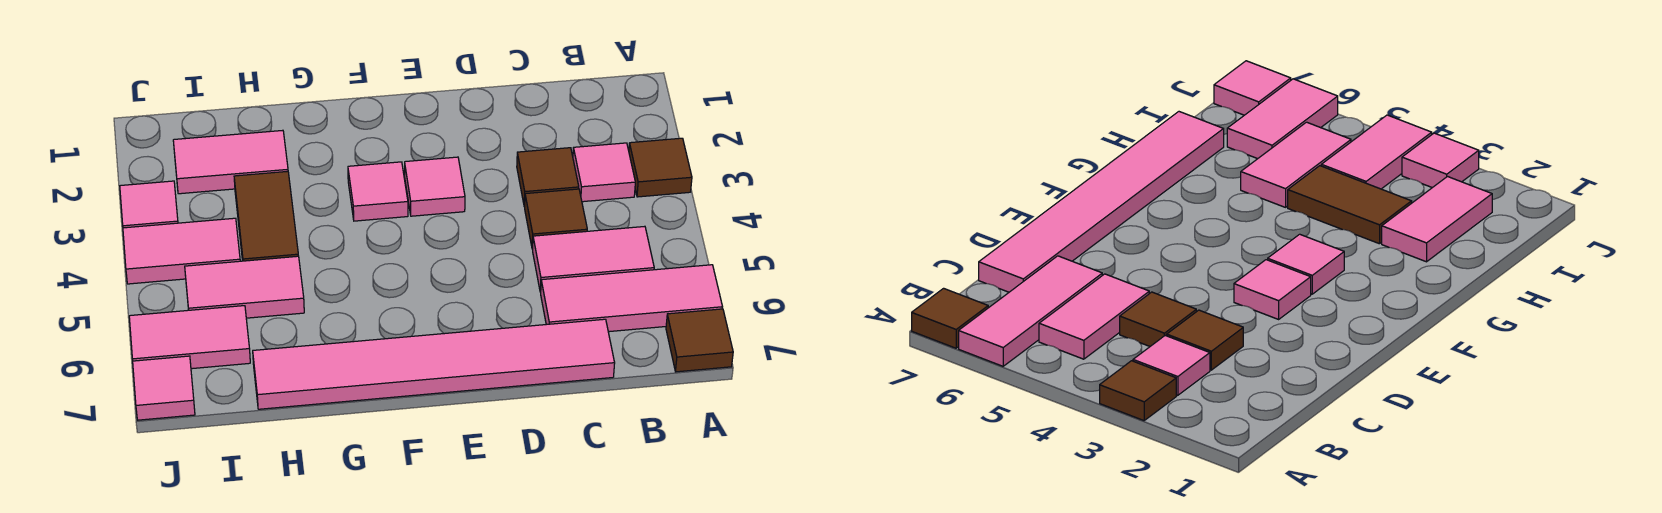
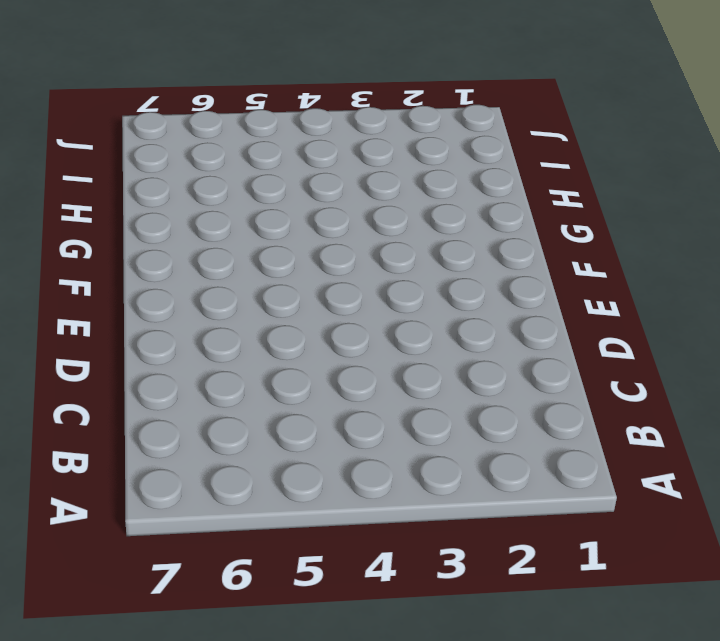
none -> brown tile A3 level 1
none -> pink tile A6:C6 level 1
none -> brown tile A7 level 1

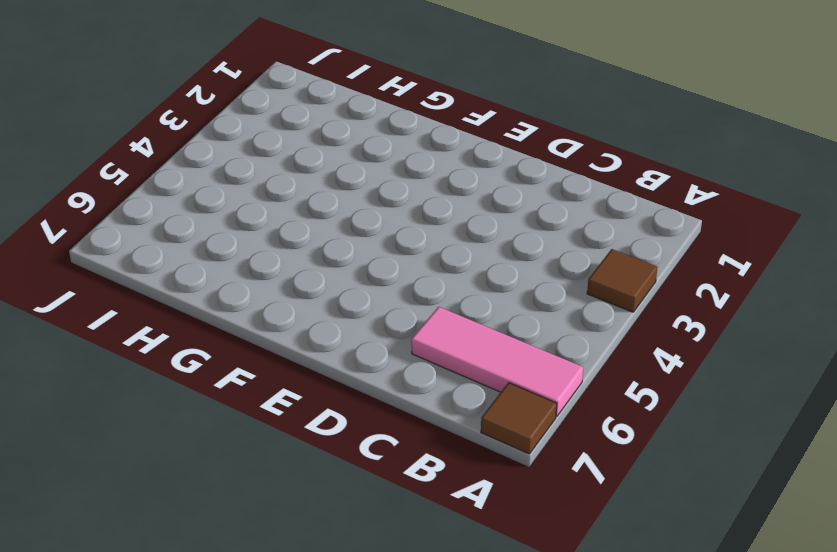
none -> pink tile B3 level 1
none -> pink tile B5:C5 level 1
none -> brown tile C3 level 1

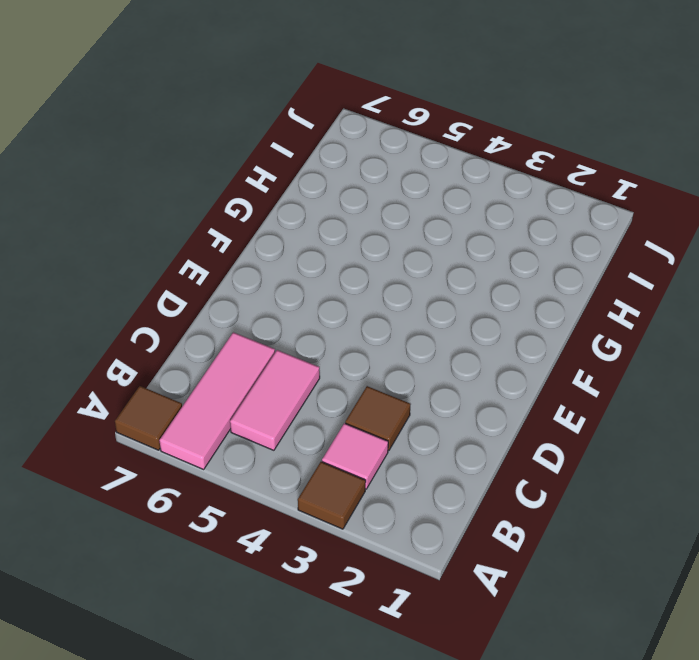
none -> brown tile C4 level 1
none -> pink tile C7:H7 level 1
none -> pink tile E3 level 1

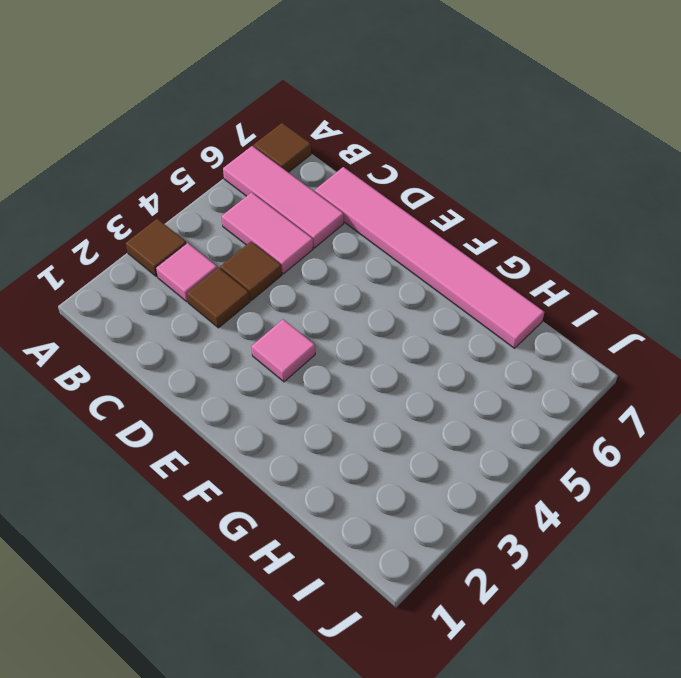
none -> pink tile F3 level 1
none -> pink tile H2:I2 level 1
none -> brown tile H3:H4 level 1

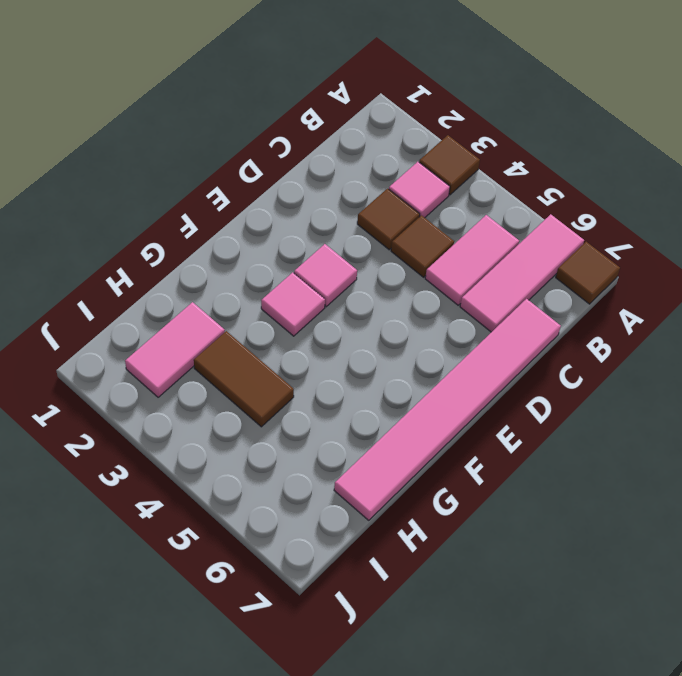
none -> pink tile H5:I5 level 1
none -> pink tile I4:J4 level 1
none -> pink tile I6:J6 level 1

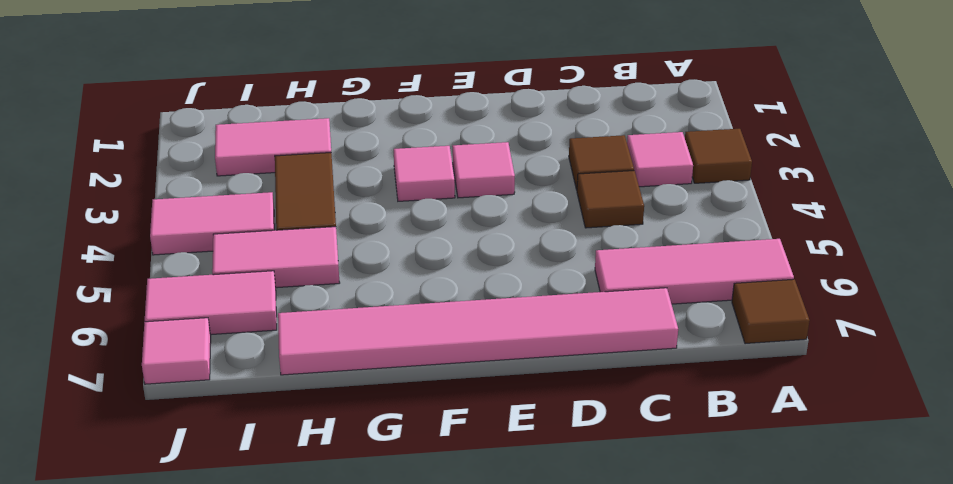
none -> pink tile B5:C5 level 1
none -> pink tile J3 level 1

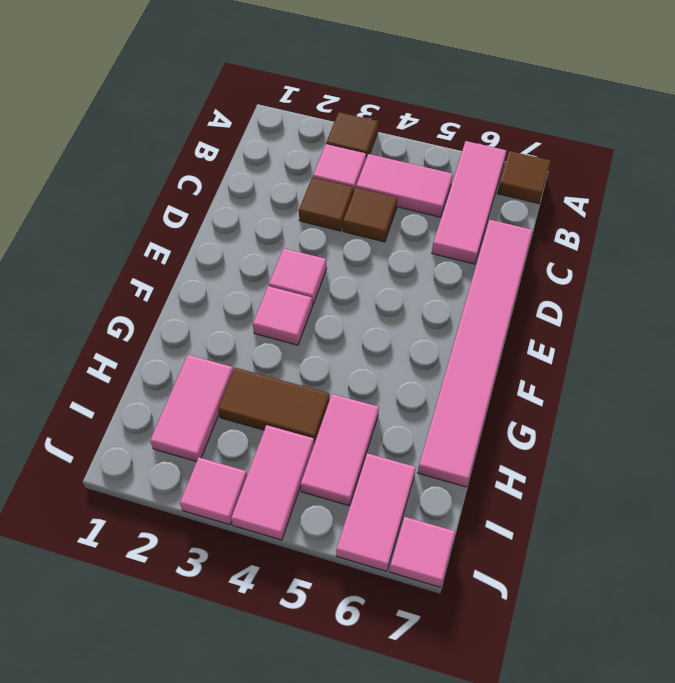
pink tile B4:B5 level 1 -> pink tile B5:C5 level 1

